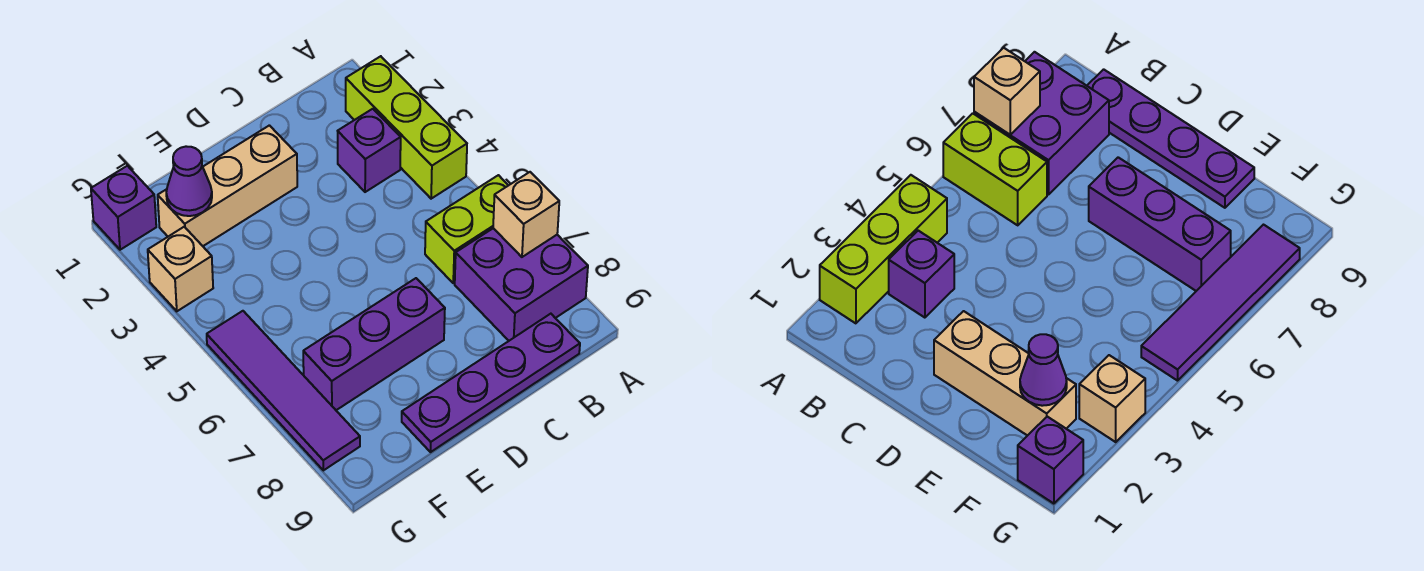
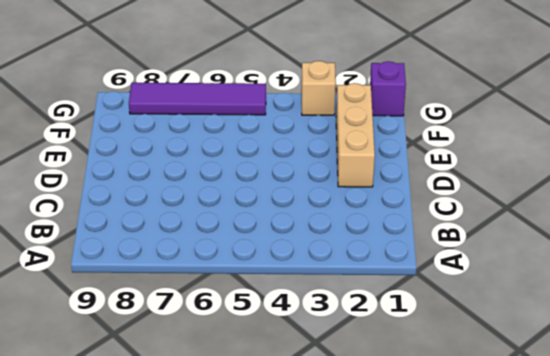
none -> lime brick A2:A4 level 1
none -> lime brick A6:B6 level 1
none -> purple brick A7:B8 level 1

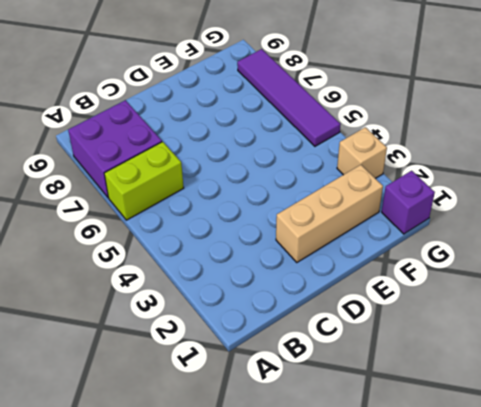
none -> lime brick A2:A4 level 1
none -> purple brick B3 level 1
none -> purple plate B9:E9 level 1

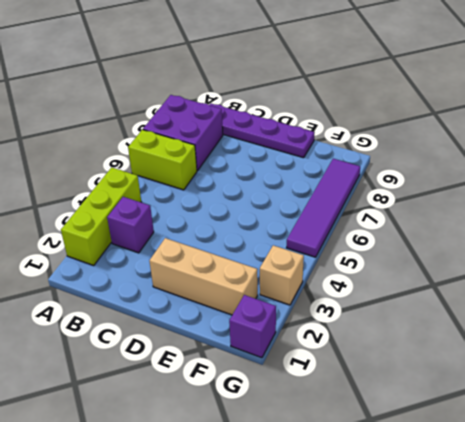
none -> purple brick D7:F7 level 1
none -> tan brick A7 level 2
none -> purple cone F2 level 2

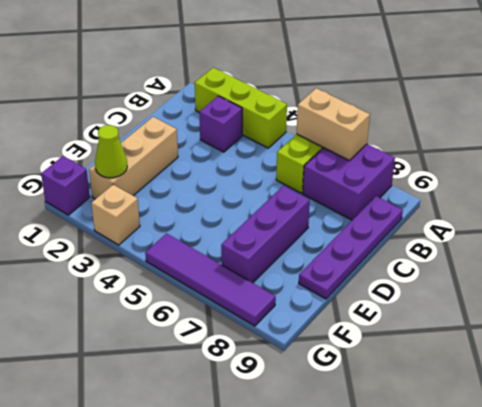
tan brick A6:A7 level 2 -> tan brick A7 level 2
lime cone F2 level 2 -> purple cone F2 level 2

